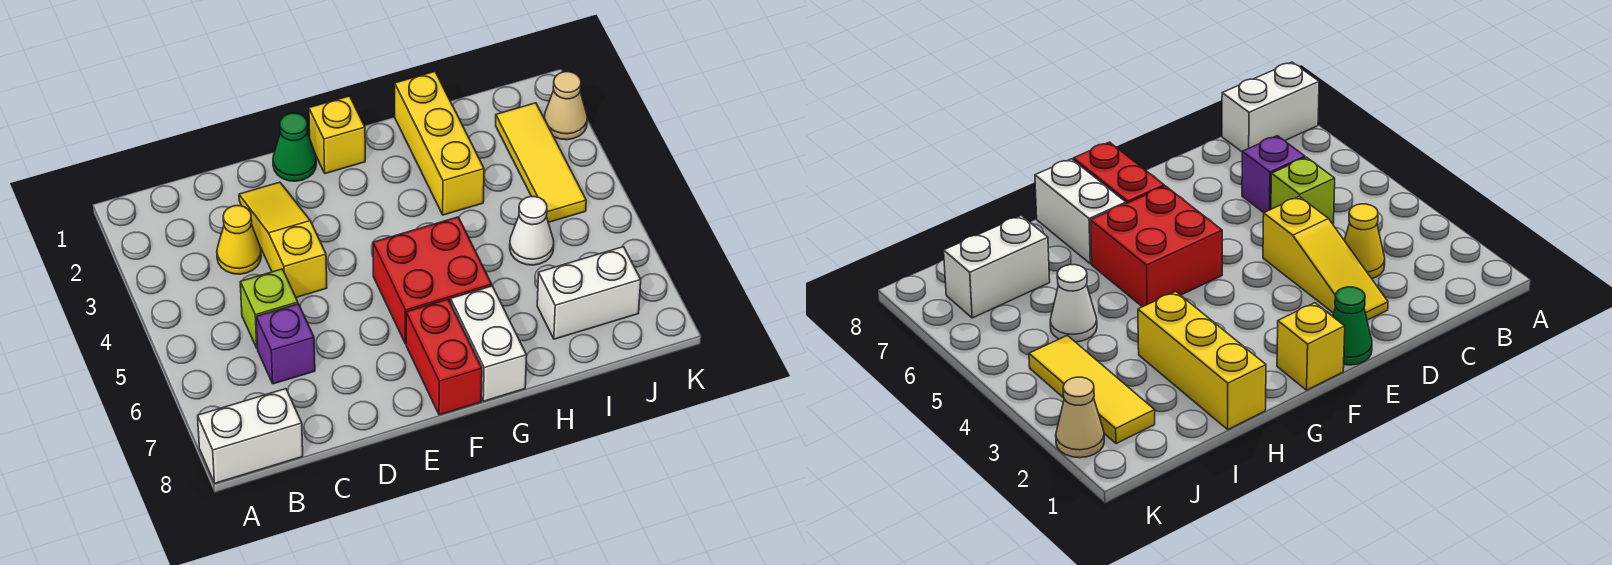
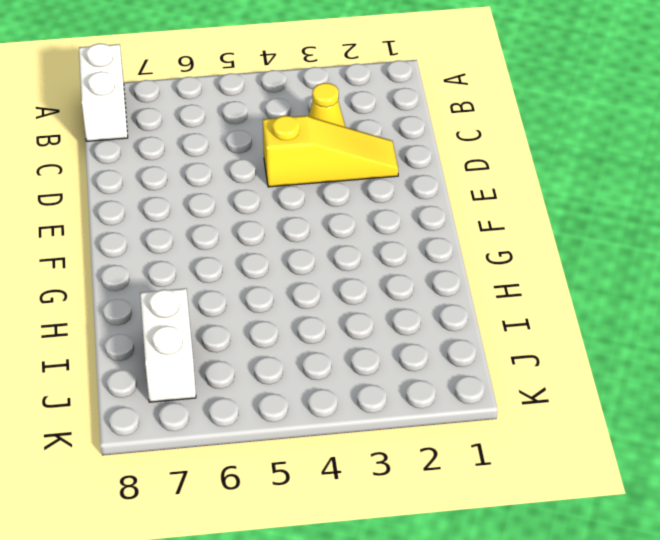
none -> lime brick C5 level 1
none -> purple brick C6 level 1
none -> green cone E1 level 1

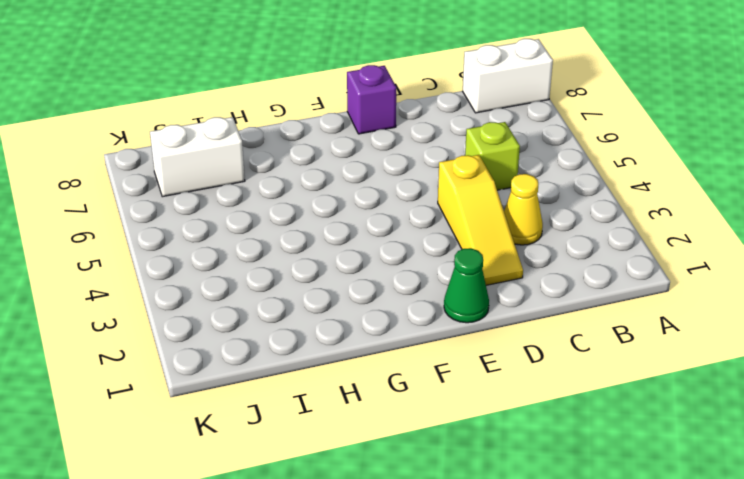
purple brick E8 level 1 -> purple brick C6 level 1
none -> yellow brick F1 level 1
none -> red brick F5:G6 level 1
none -> red brick F7:F8 level 1

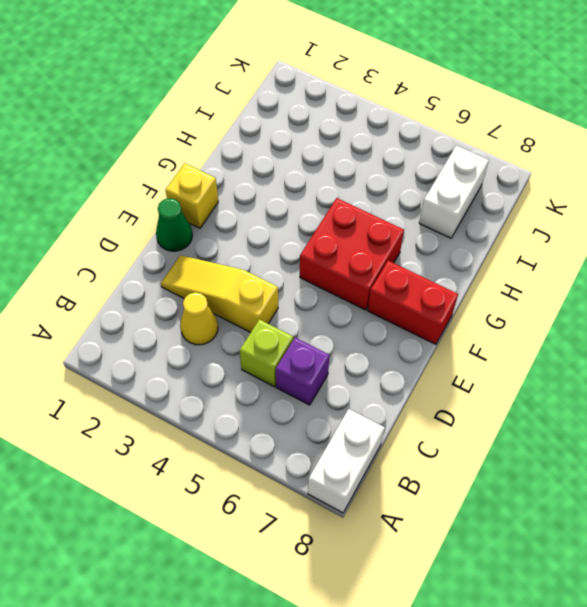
none -> white brick G7:G8 level 1
none -> yellow brick H1:H3 level 1
none -> white cone I5 level 1

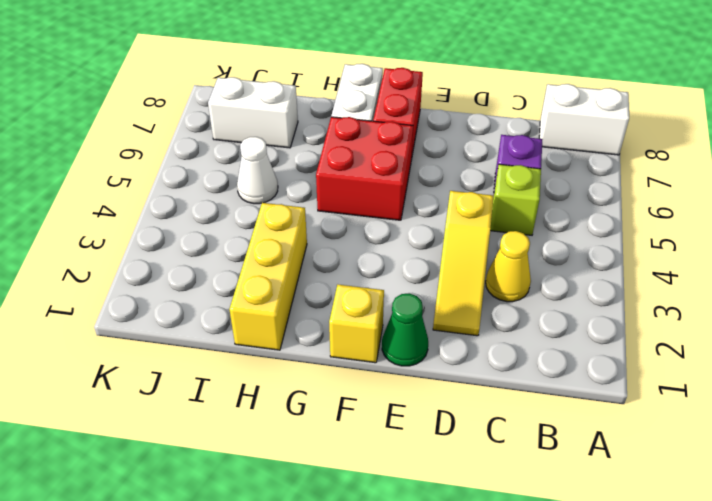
none -> yellow tile J2:J4 level 1
none -> tan cone K2 level 1

